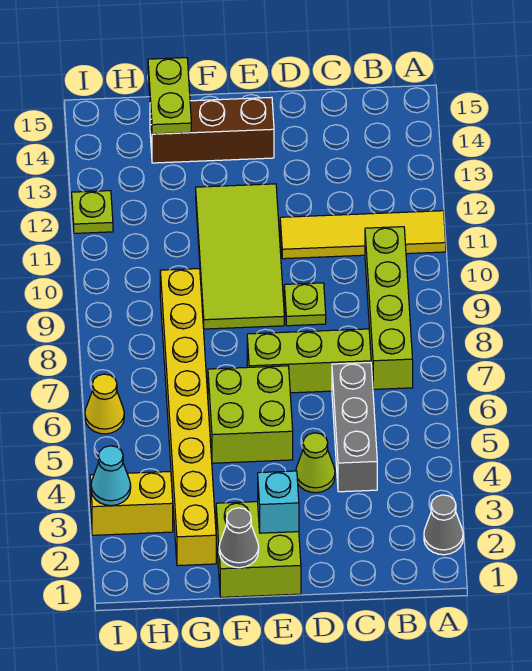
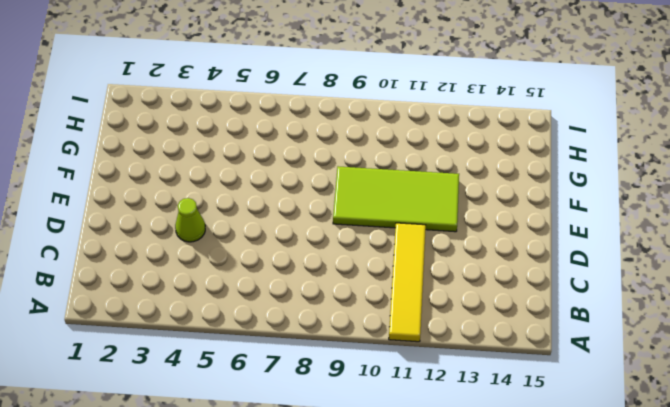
none -> grey cone A2 level 1
none -> lime brick B7:B10 level 1
none -> grey brick C4:C6 level 1

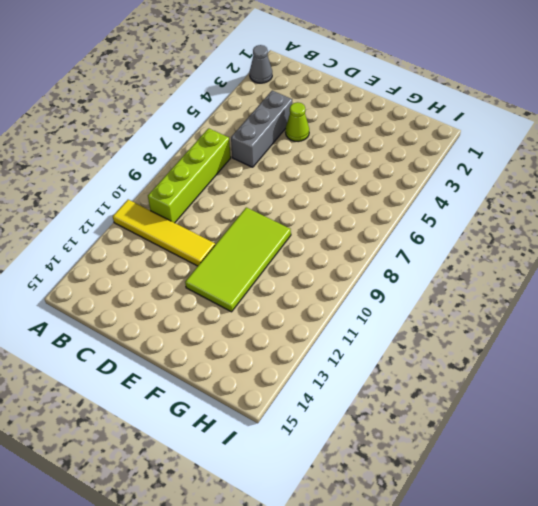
none -> lime brick C7:E7 level 1
none -> lime plate D9 level 1
none -> lime brick E1:F2 level 1

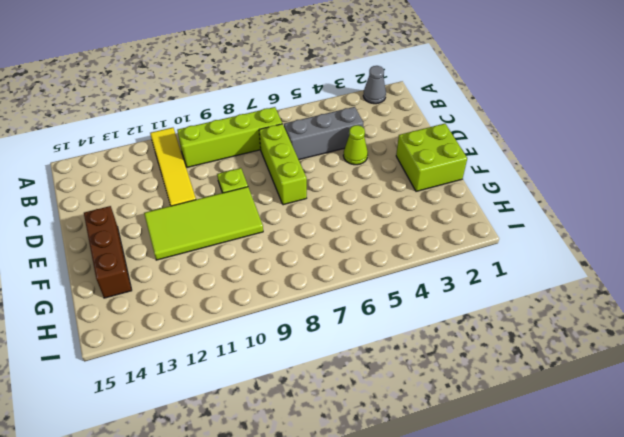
none -> lime brick E5:F6 level 1
none -> yellow brick G2:G9 level 1
none -> yellow brick H3:I3 level 1

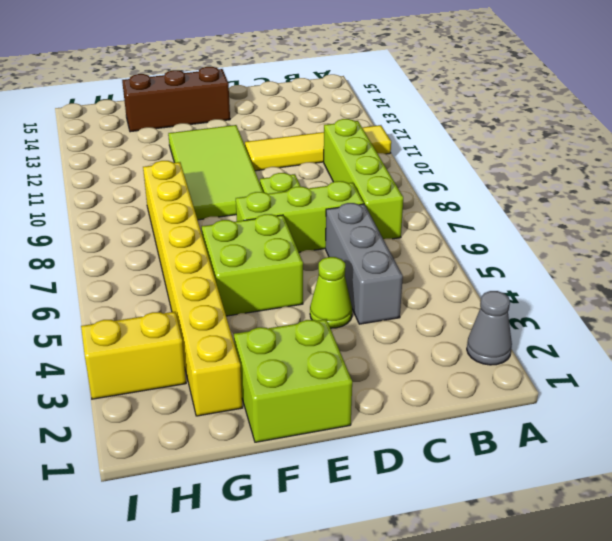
none -> yellow cone I6 level 1
none -> lime plate I12 level 1
none -> cyan brick E2 level 2

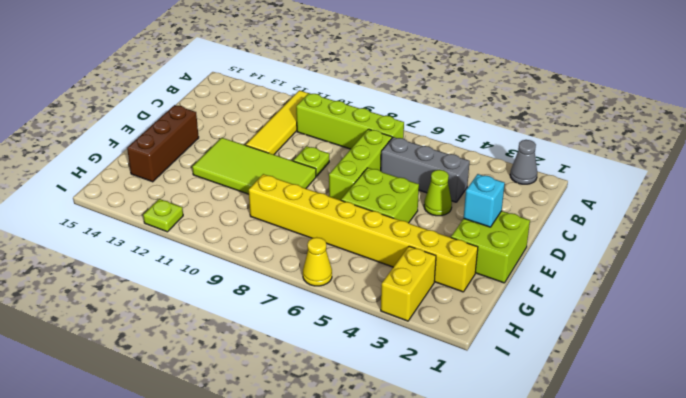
none -> grey cone F1 level 2
none -> lime plate G14:G15 level 2
none -> cyan cone I3 level 2

